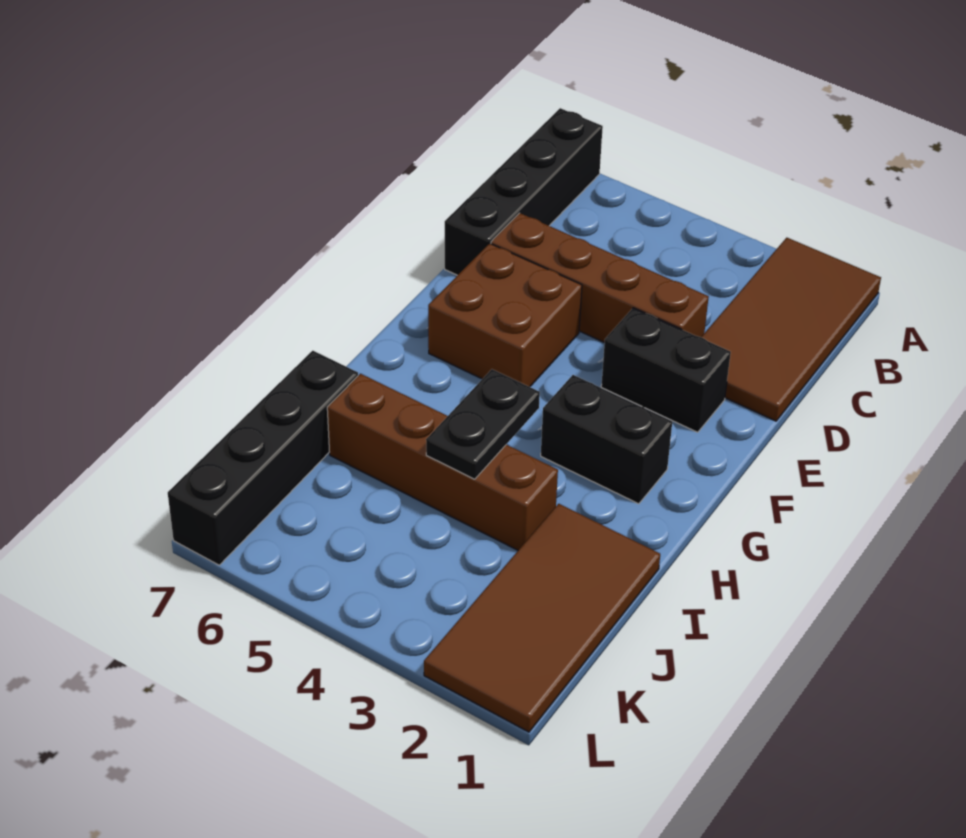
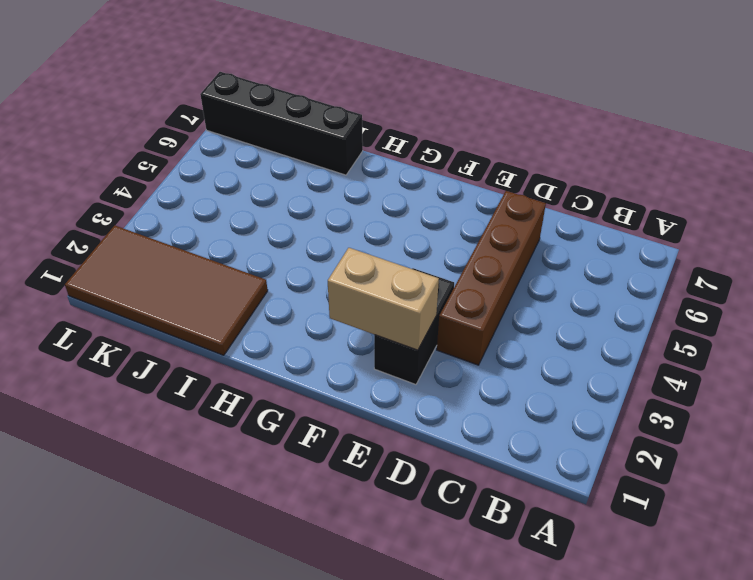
tan brick E2:F2 level 2 -> none
none -> brown tile A1:D2 level 1
none -> black brick A7:D7 level 1

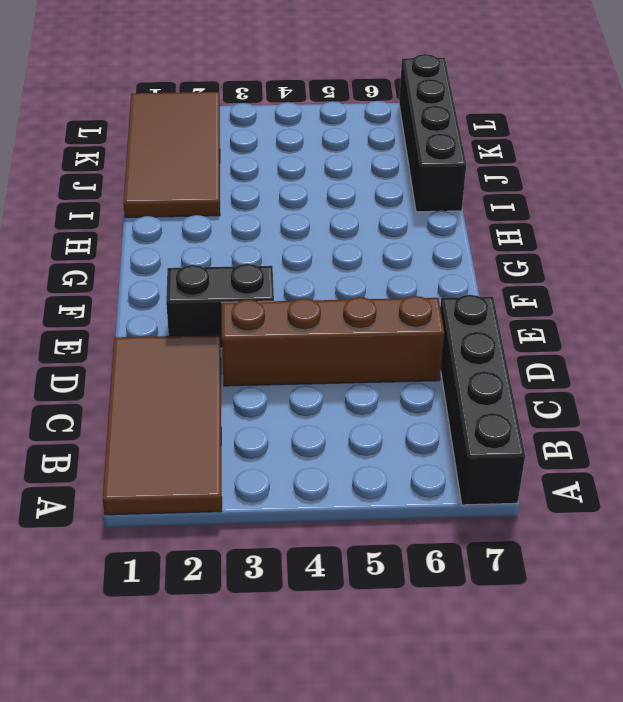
none -> brown brick E5:F6 level 1
none -> black brick G2:G3 level 1

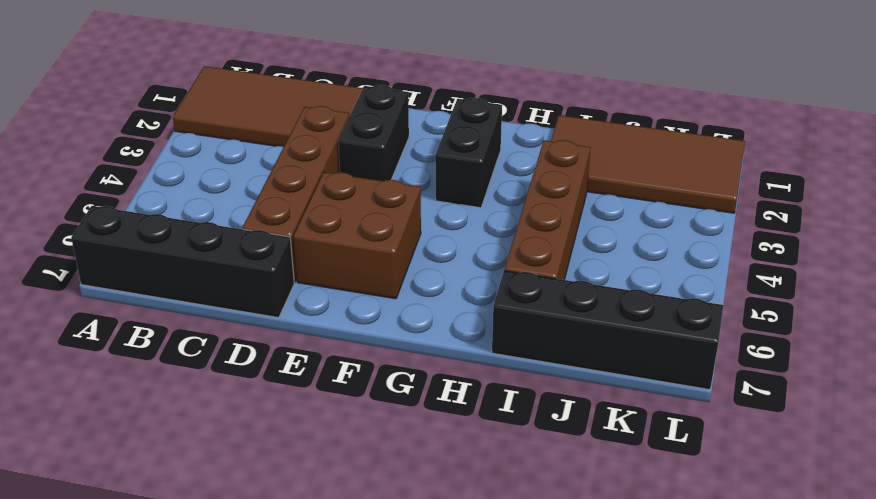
none -> black plate H4:I4 level 2

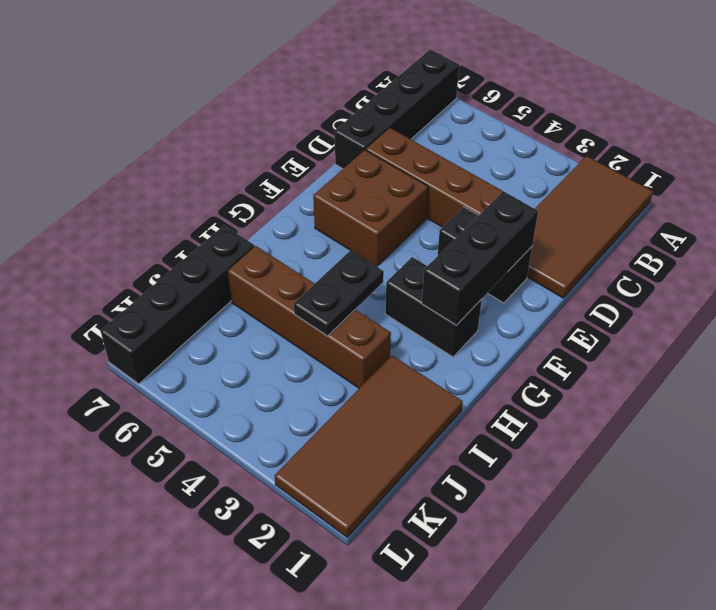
black brick E2:G2 level 2 -> none

